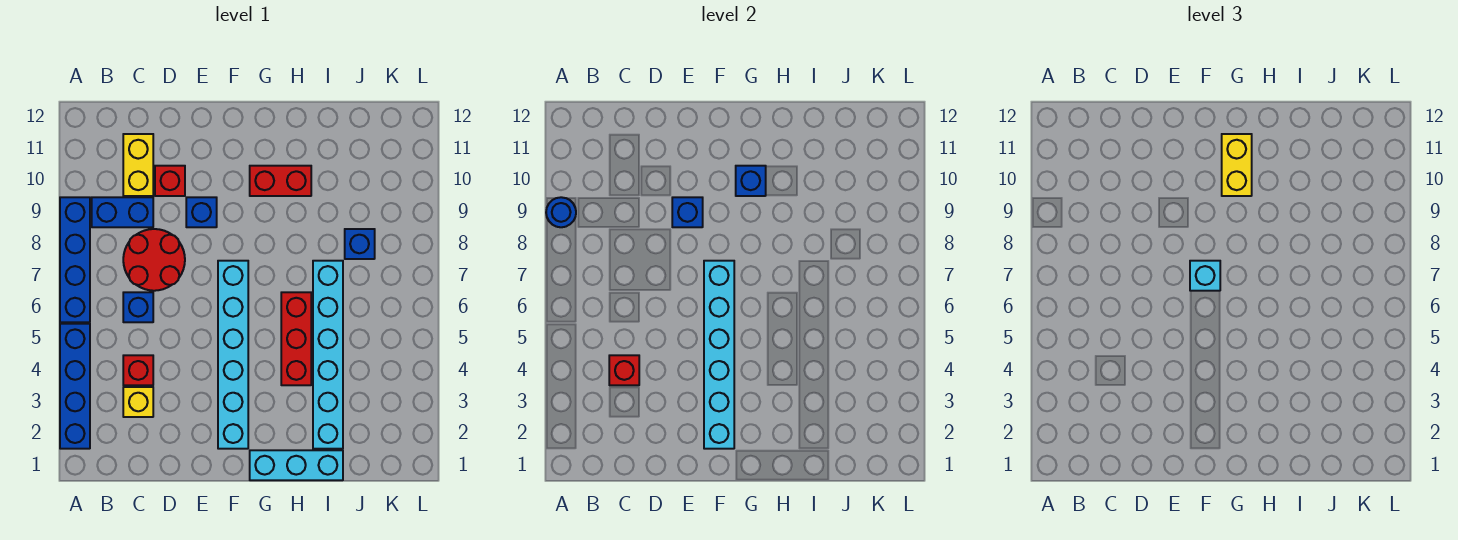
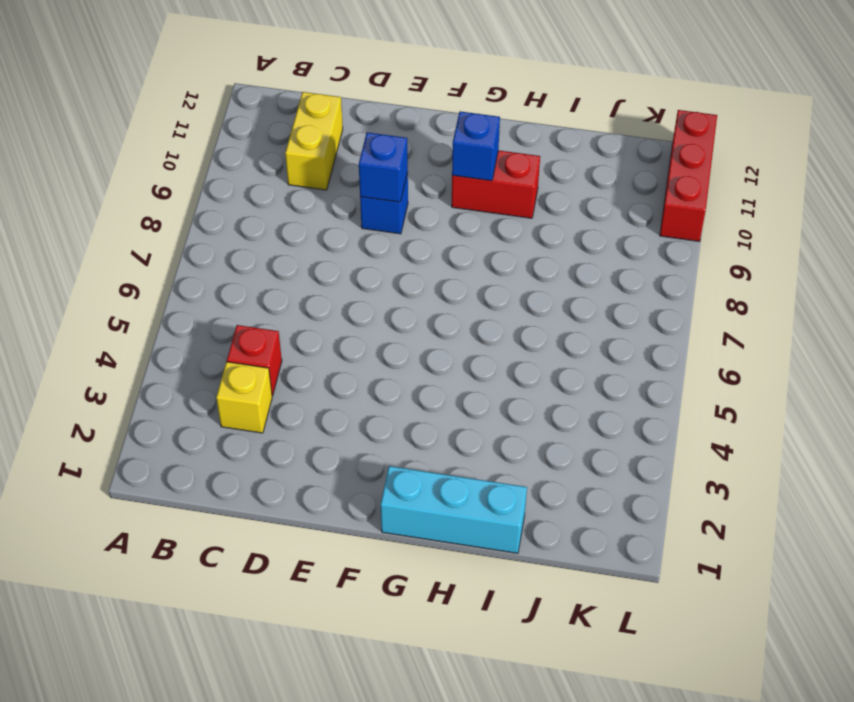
red brick L10:L12 level 1 -> red brick H4:H6 level 1
none -> blue brick A2:A5 level 1
none -> blue brick A6:A9 level 1
none -> blue brick B9:C9 level 1

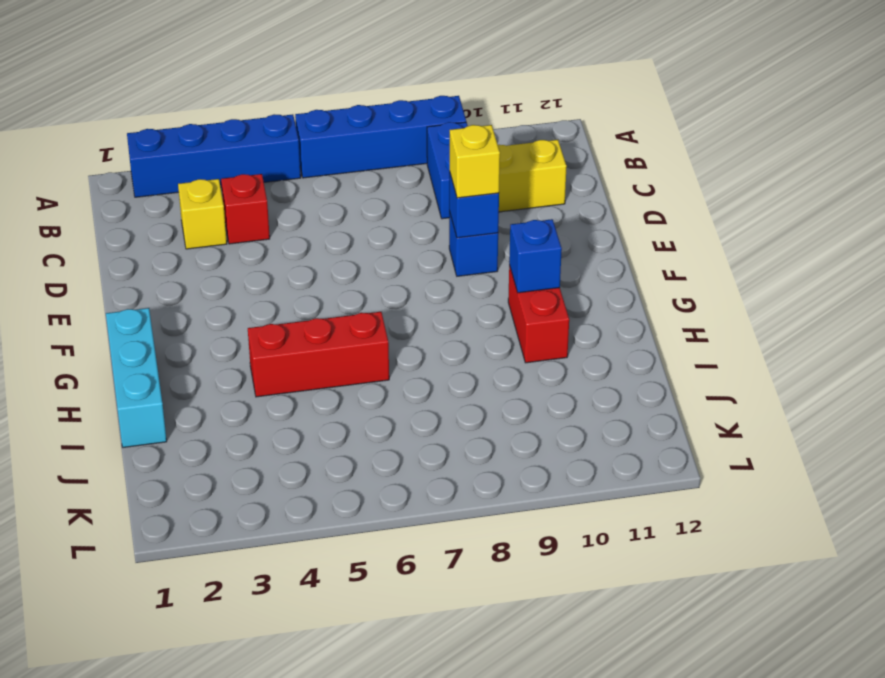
yellow brick E9 level 3 -> none
none -> blue brick C6 level 1
none -> red round brick C7:D8 level 1
none -> red brick D10 level 1

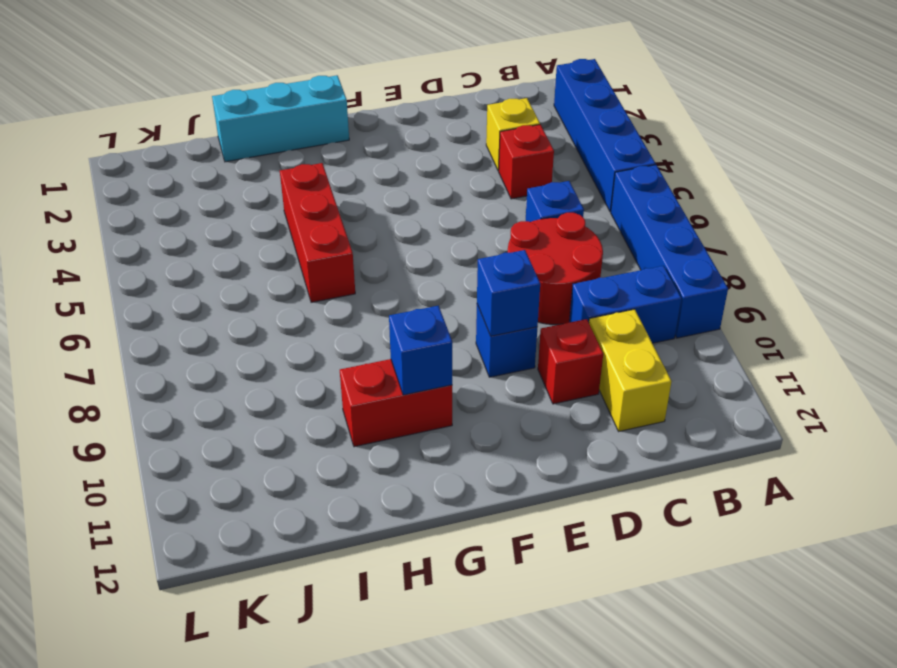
none -> cyan brick F2:F7 level 1
none -> cyan brick I2:I7 level 1
none -> blue brick J8 level 1

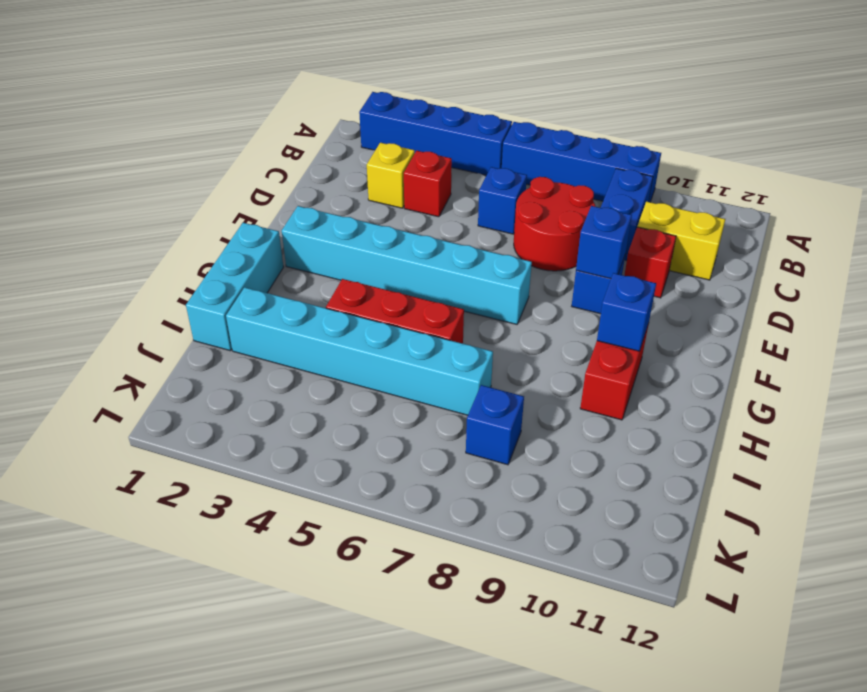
none -> blue round brick A9 level 2
none -> red brick C4 level 2
none -> cyan brick F2:F7 level 2

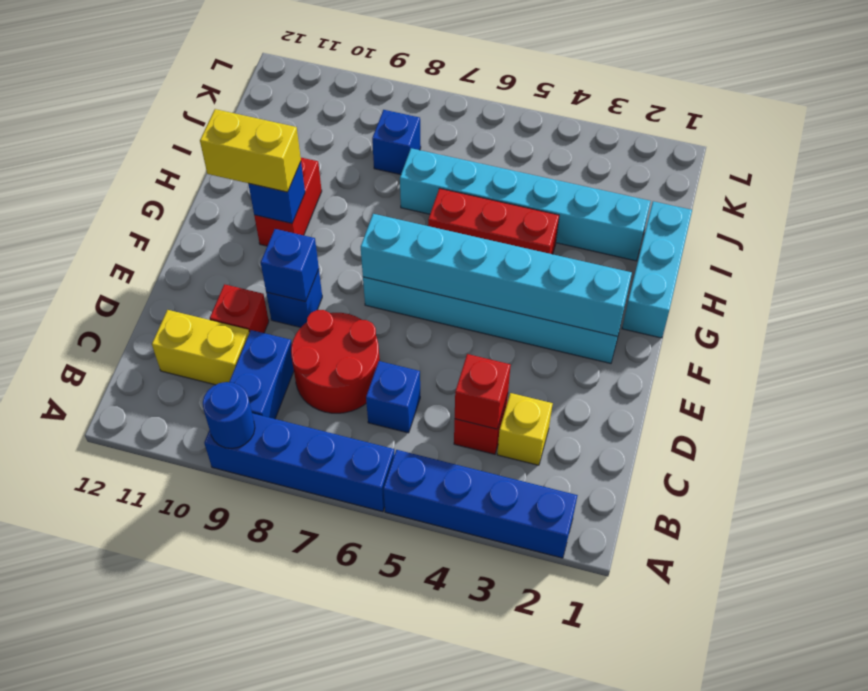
none -> cyan brick F7 level 3

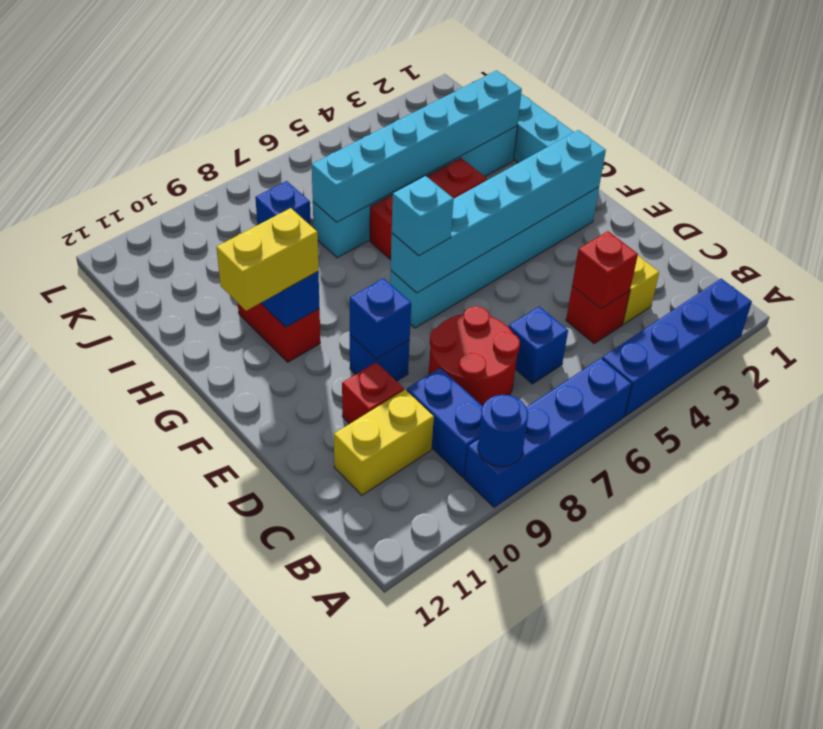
cyan brick I2:I7 level 2 -> none

